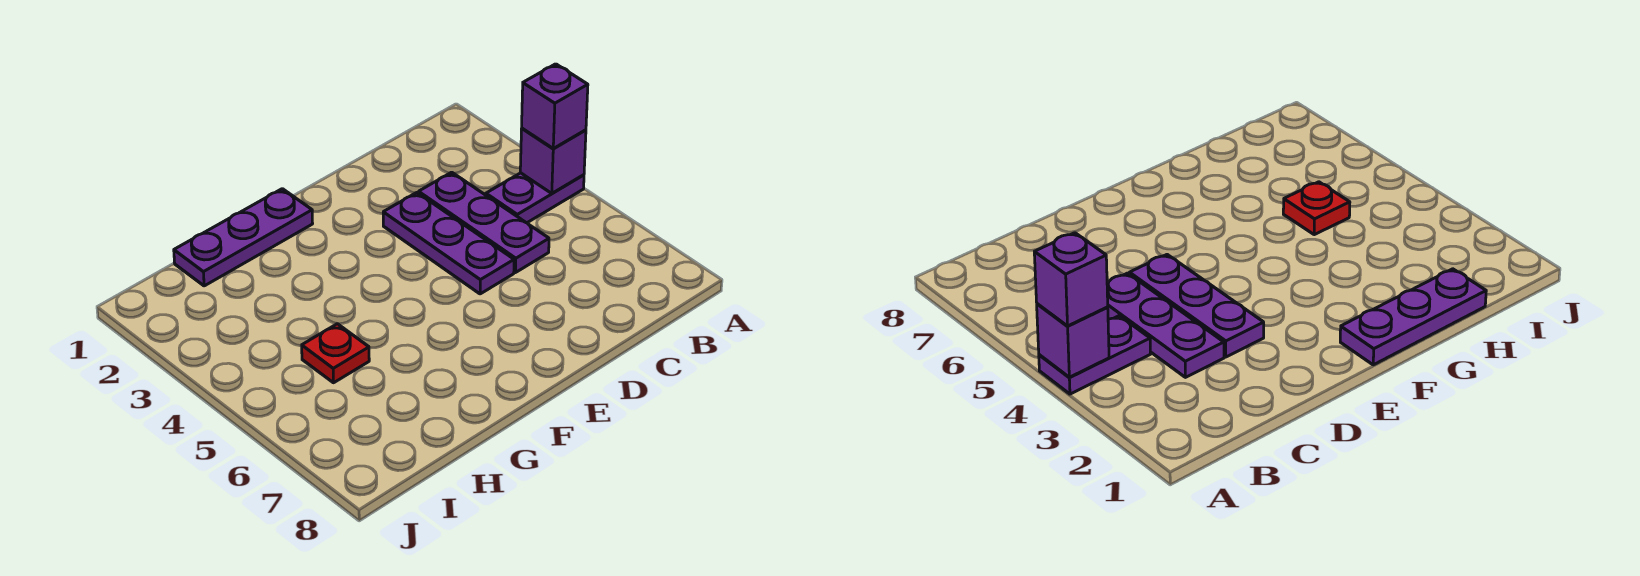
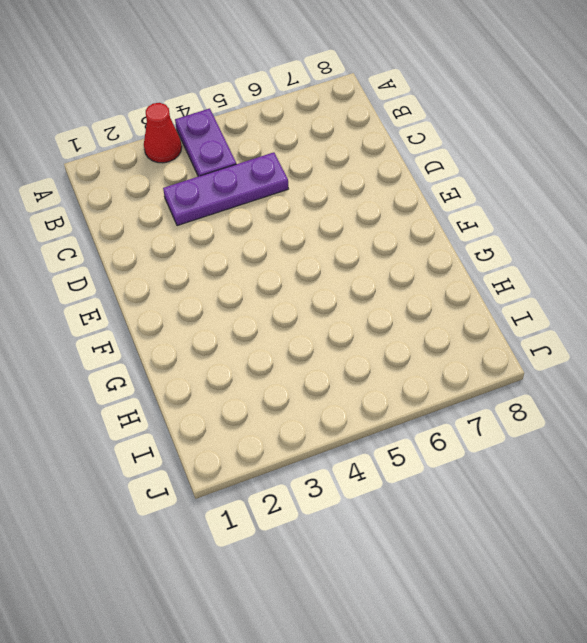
red cone A3 level 1 -> none
none -> purple plate D3:D5 level 1
none -> purple plate F1:H1 level 1

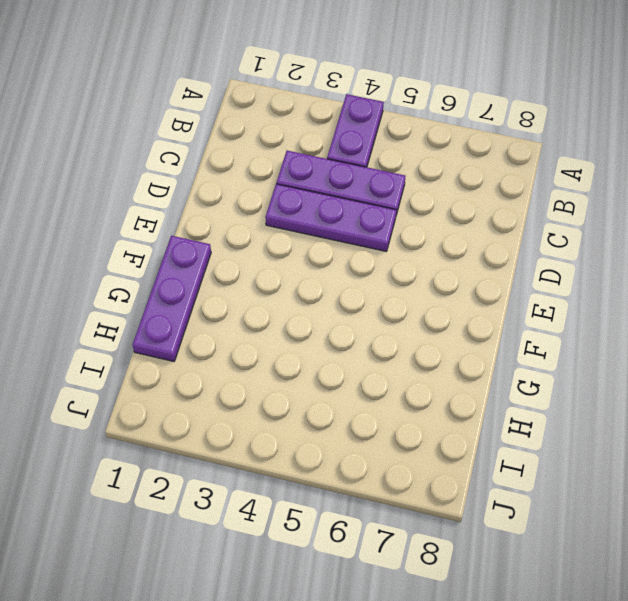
none -> red plate H5 level 1
none -> purple brick A4 level 2

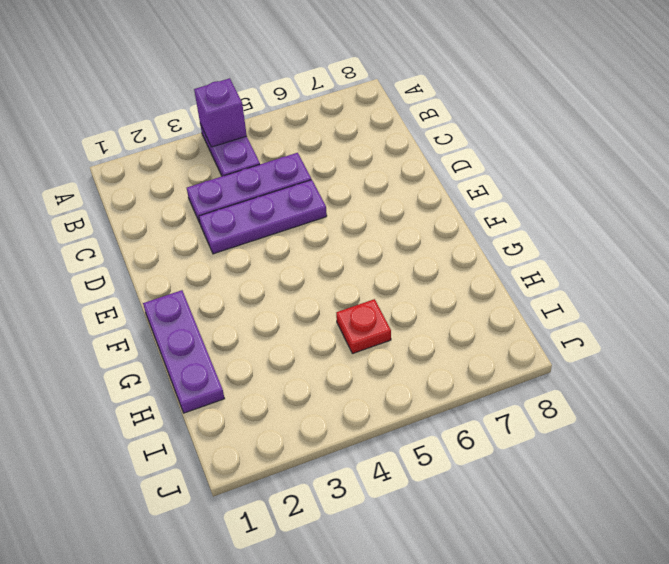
none -> purple brick A4 level 3

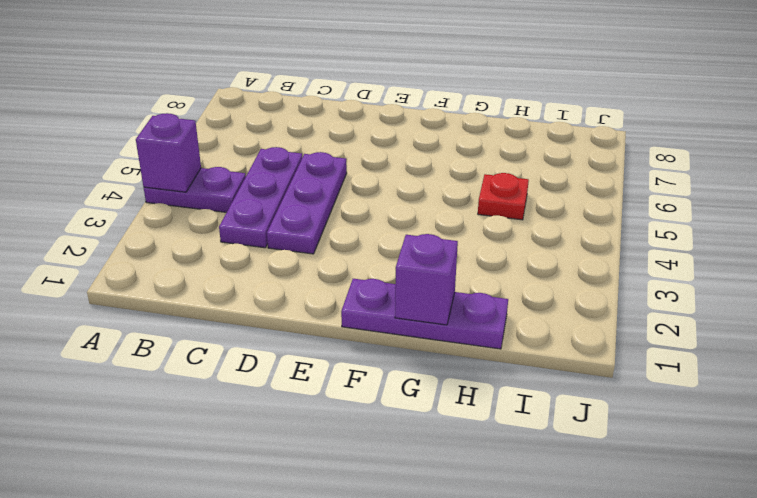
purple brick G1 level 2 -> purple brick A4 level 3

